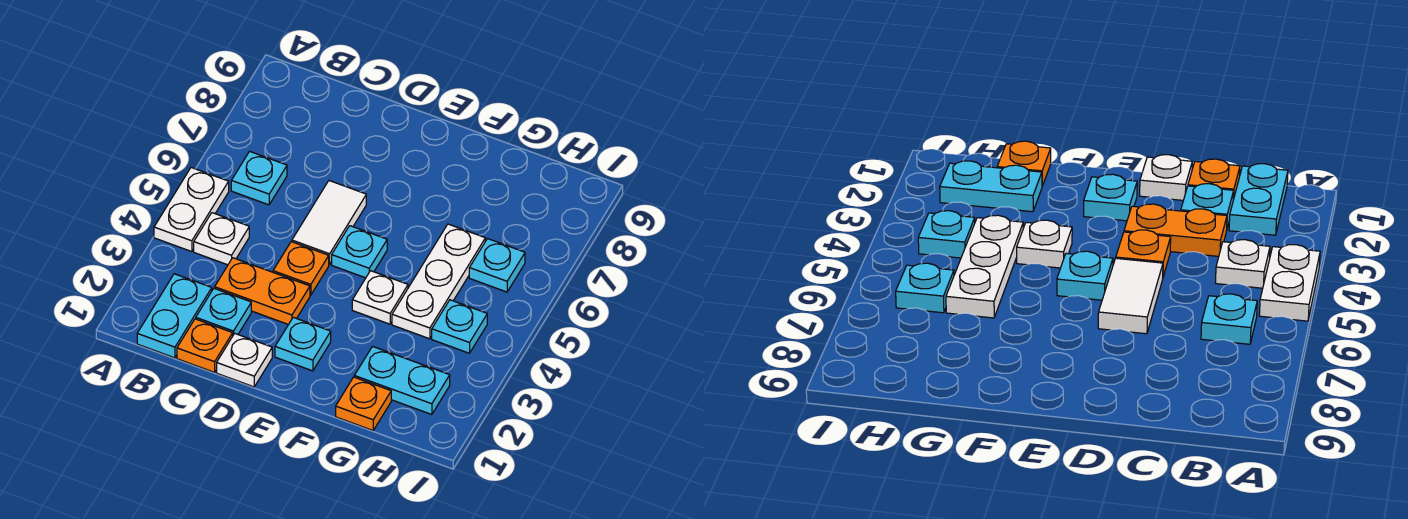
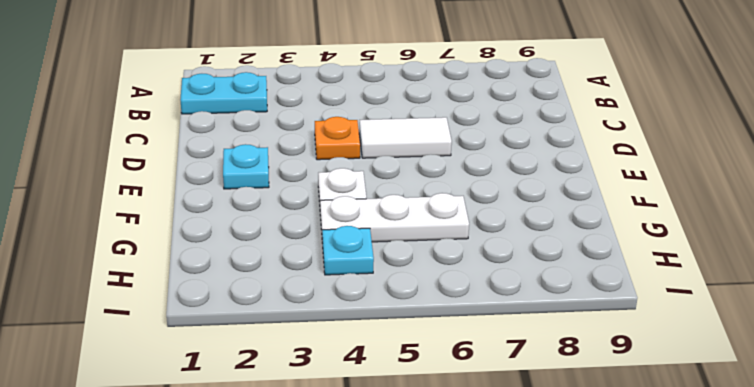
none -> white plate A4:A5 level 1
none -> white plate B4 level 1
none -> cyan plate B6 level 1

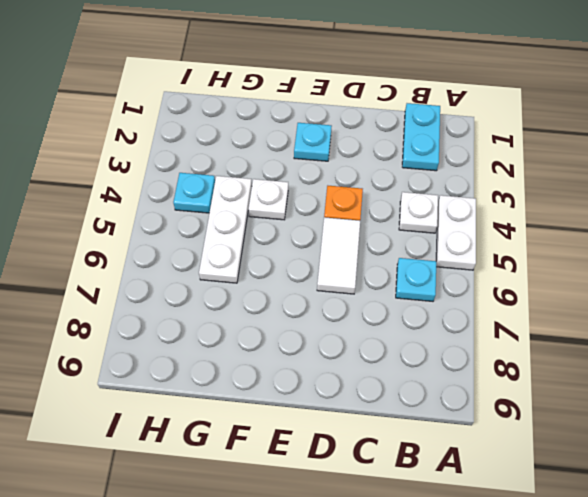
none -> orange plate C1 level 1
none -> cyan plate C2 level 1
none -> orange plate C3:D3 level 1

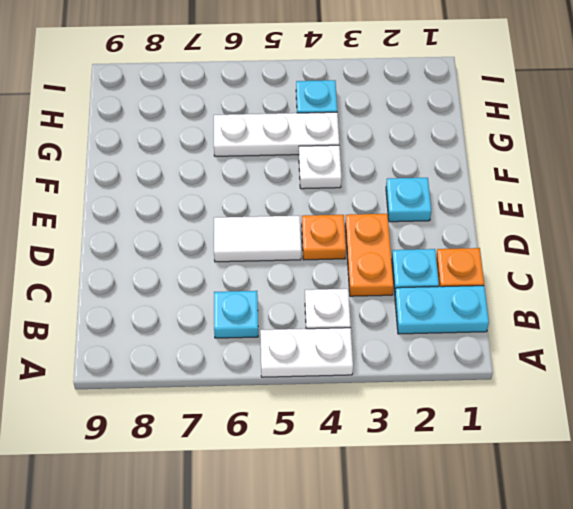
none -> white plate D1 level 1
none -> cyan plate E5 level 1
none -> orange plate G1 level 1

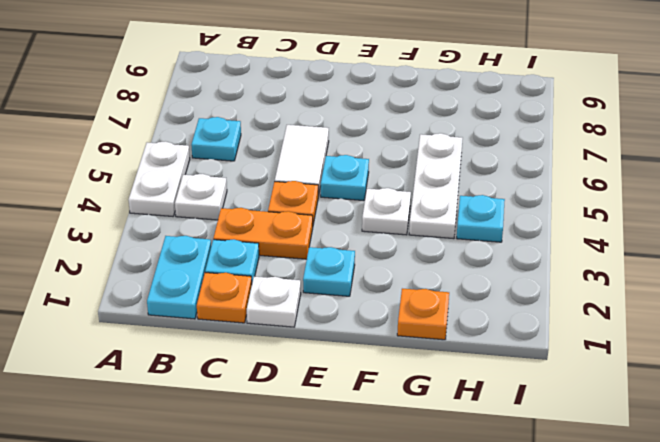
none -> cyan plate G2:H2 level 1
none -> cyan plate H6 level 1

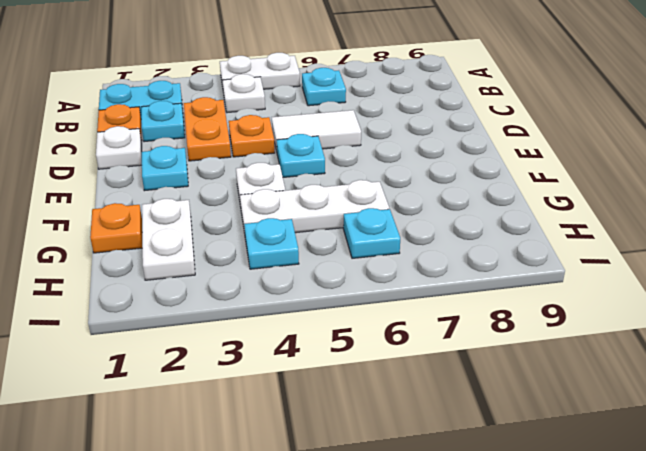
white plate G2:H2 level 1 -> cyan plate G2:H2 level 1

